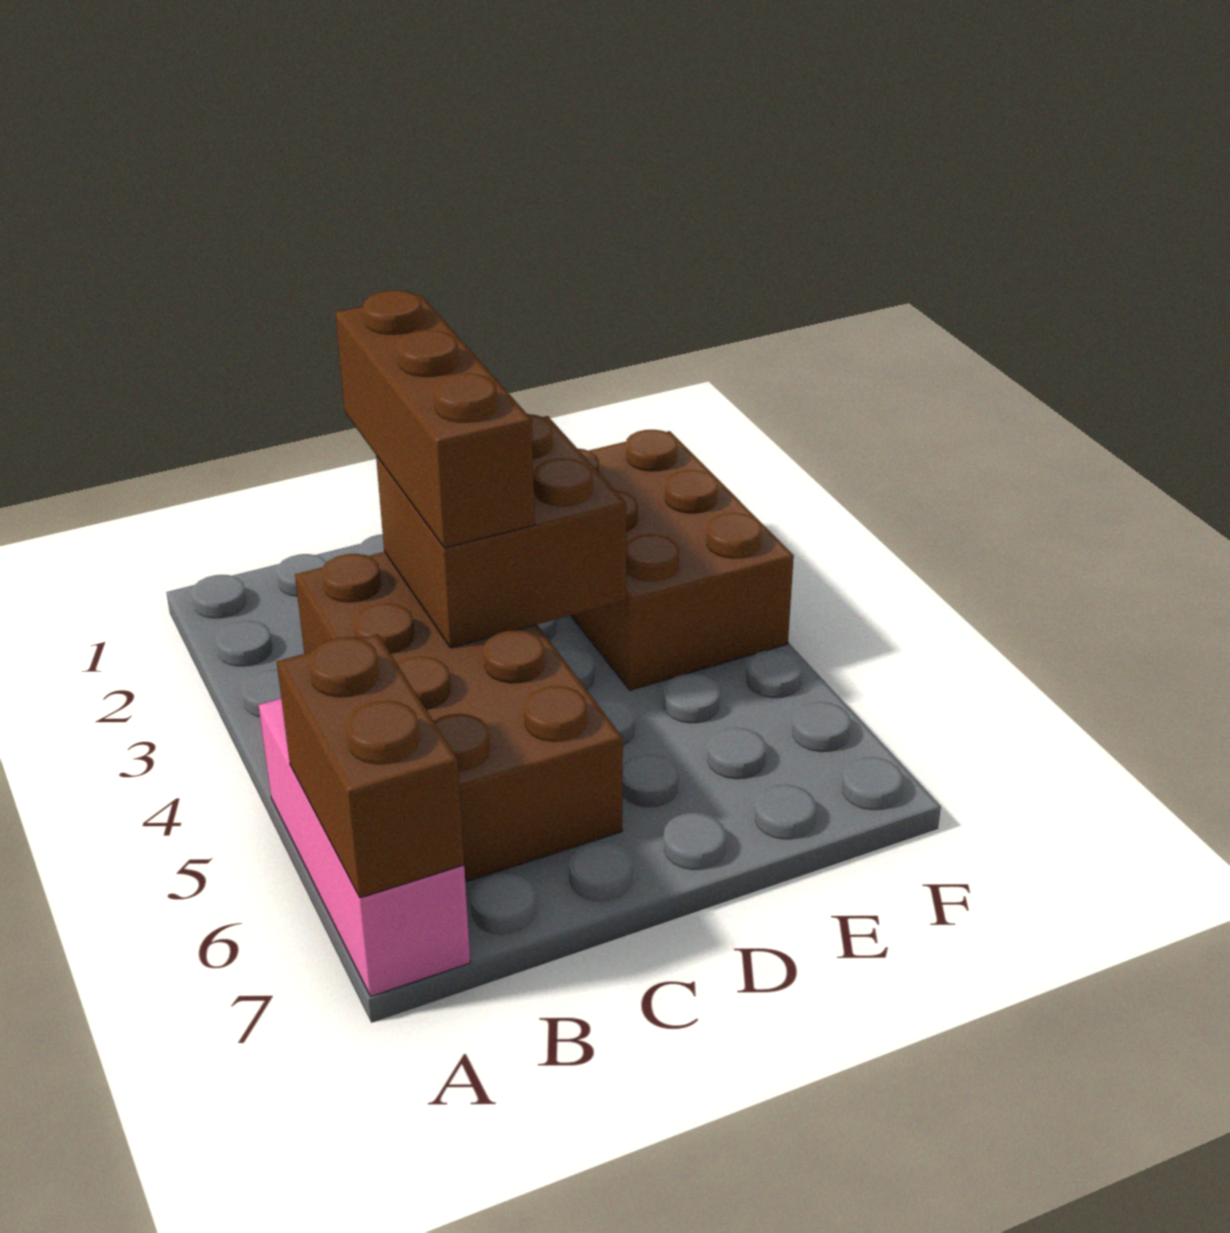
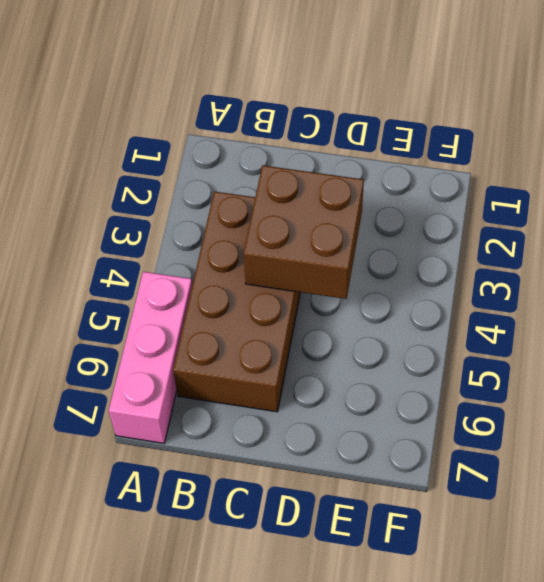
none -> brown brick E2:F4 level 1
none -> brown brick A6:A7 level 2

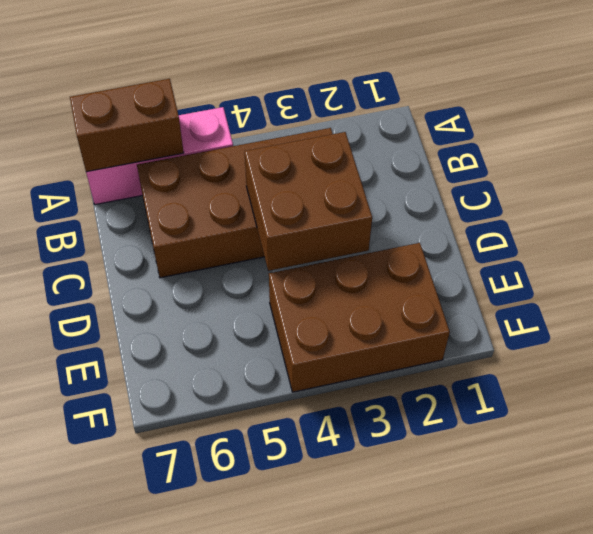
none -> brown brick C2:C4 level 3

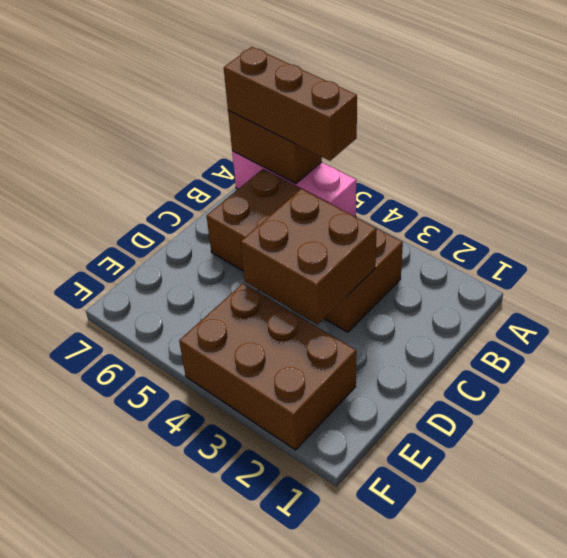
brown brick A5:A7 level 3 -> brown brick C2:C4 level 3

